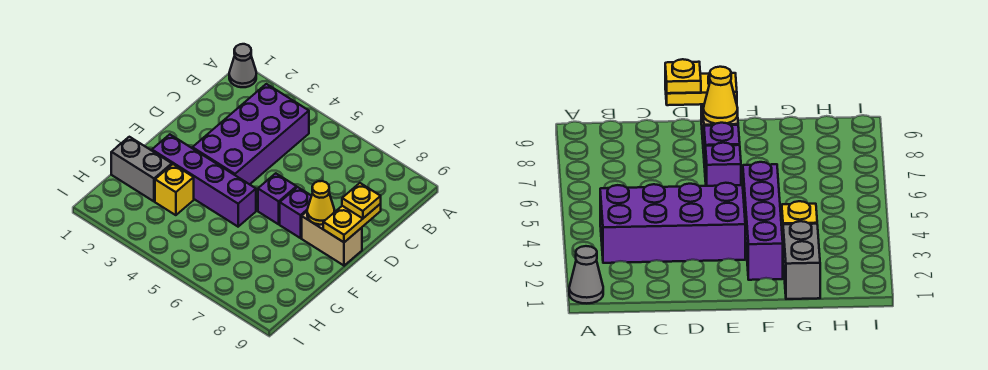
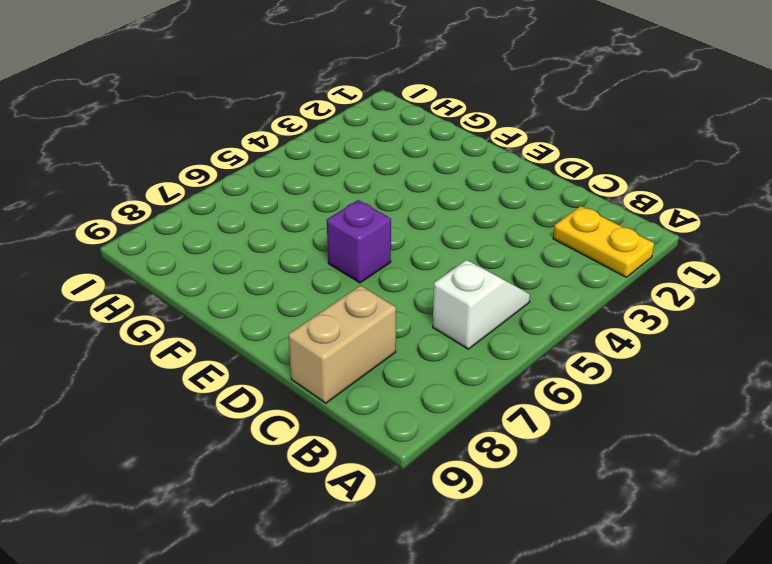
yellow plate A2:B2 level 1 -> yellow plate D9:E9 level 2
white slope B5:B6 level 1 top 6 -> none
tan brick C8:C9 level 1 -> tan brick E8:E9 level 1
none -> grey cone A1 level 1
none -> purple brick B3:E4 level 1

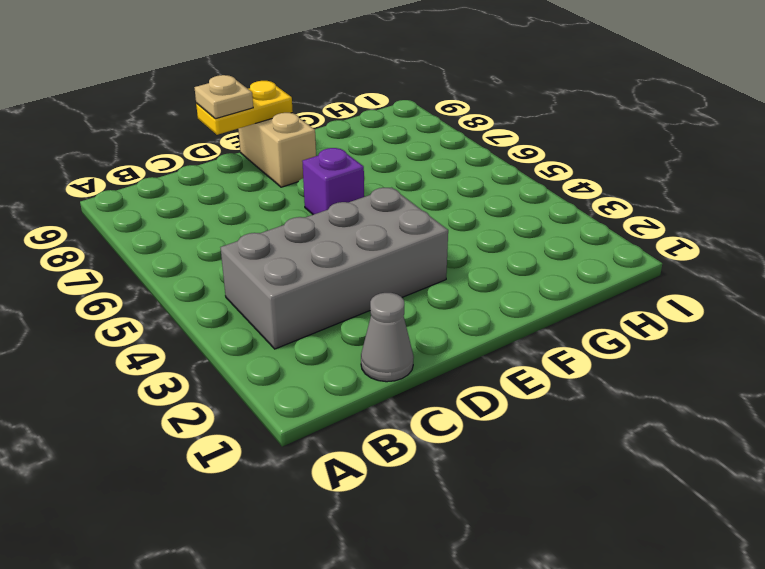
grey brick B3:E4 level 1 -> purple brick B3:E4 level 1
grey cone C1 level 1 -> grey cone A1 level 1
tan plate D9 level 3 -> yellow plate D9 level 3
none -> purple brick E7 level 1
none -> purple brick F2:F5 level 1

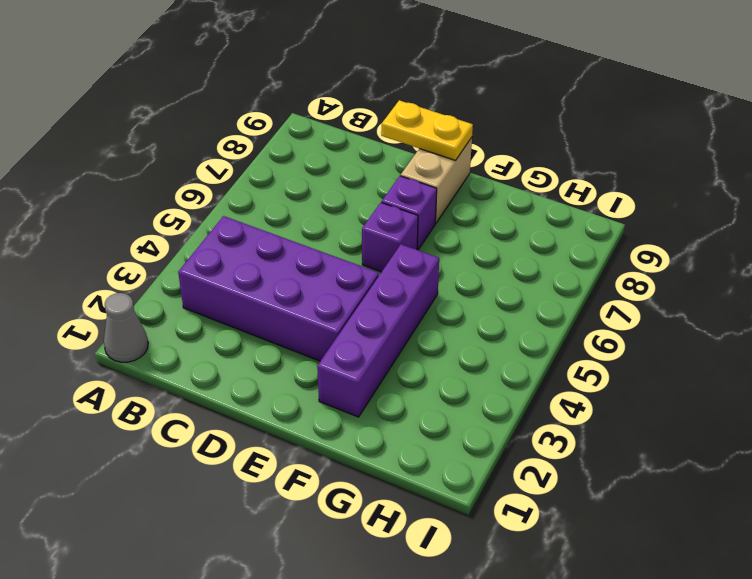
none -> grey brick G1:G2 level 1
none -> yellow brick G3 level 1

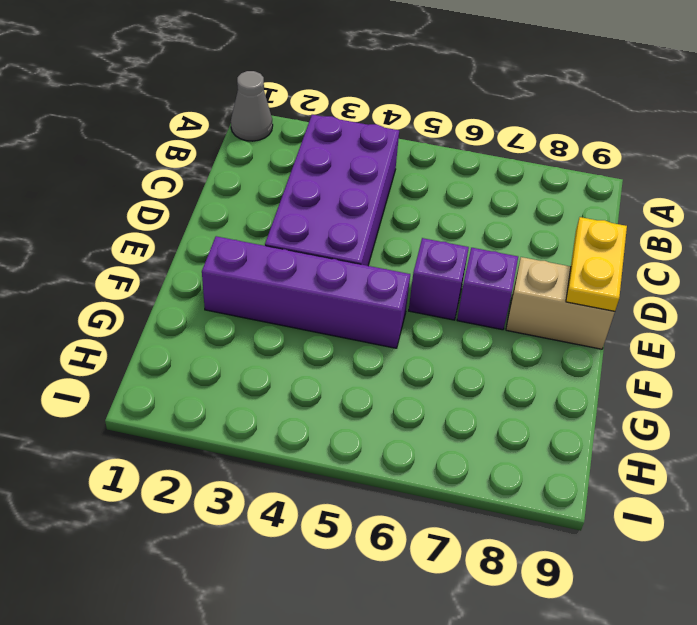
none -> grey brick G1:G2 level 1
none -> yellow brick G3 level 1

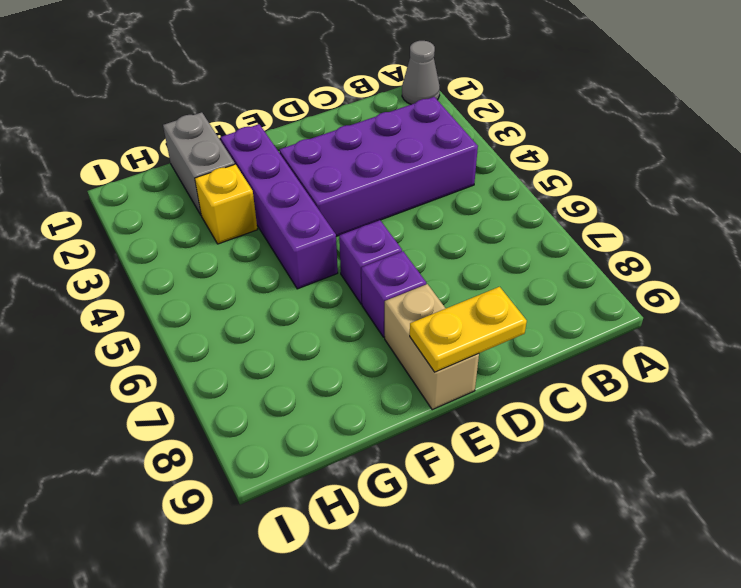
none -> yellow cone E8 level 2
none -> yellow plate D9 level 3

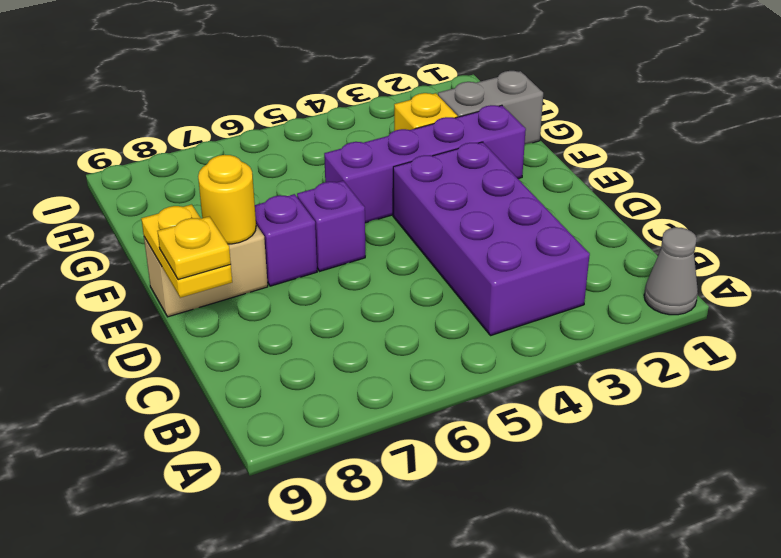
yellow round brick E8 level 2 -> yellow cone E8 level 2

